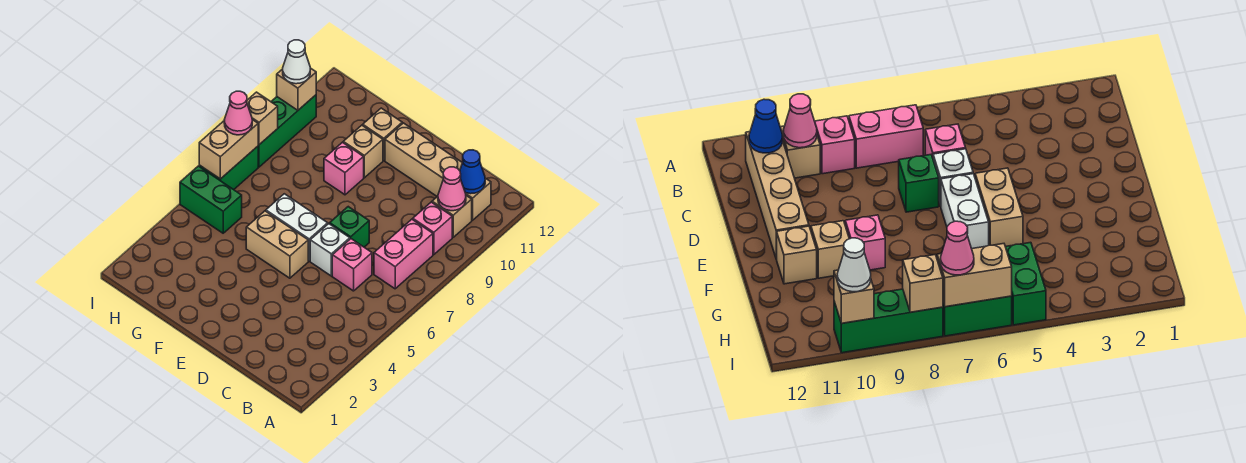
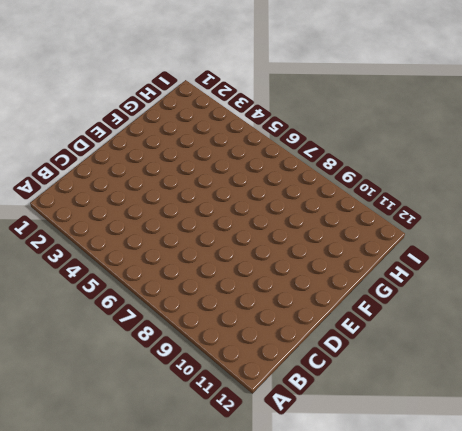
none -> pink brick B7:B8 level 1
none -> pink brick B9 level 1
none -> tan brick B10 level 1

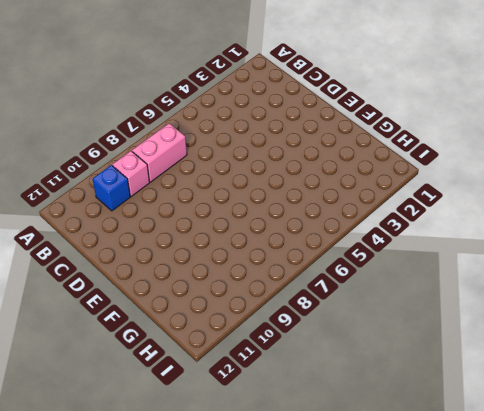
blue brick B10 level 1 -> tan brick B10 level 1
none -> tan brick B11:E11 level 1
none -> pink brick C6 level 1
none -> white brick D6 level 1

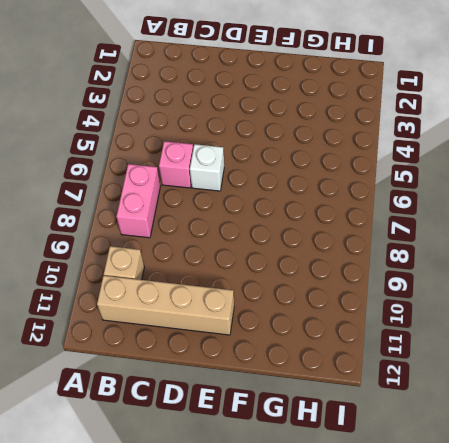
none -> pink brick B9 level 1
none -> green brick D7 level 1
none -> tan brick E5:F5 level 1

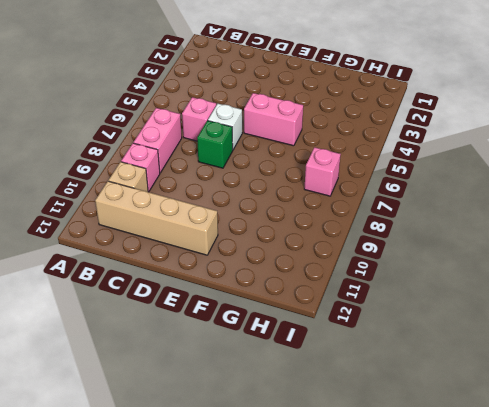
pink brick E5:F5 level 1 -> tan brick E5:F5 level 1
pink brick H7 level 1 -> pink brick F9 level 1
none -> white brick E6:F6 level 1
none -> tan brick F10 level 1
none -> tan brick F11 level 1

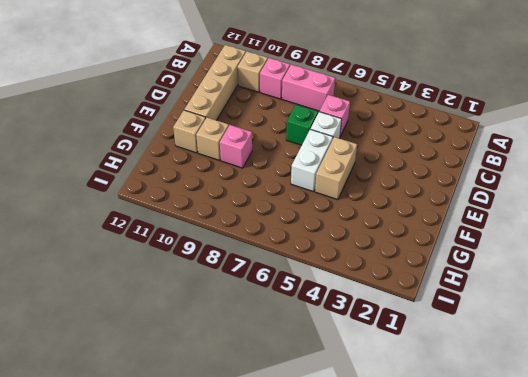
none -> green brick H5:I5 level 1
none -> green brick I6:I7 level 1
none -> green brick I8:I10 level 1

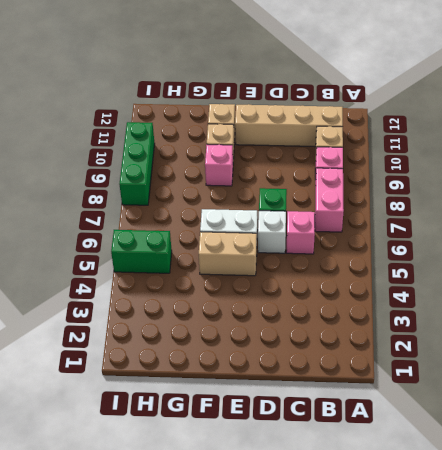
none -> green brick I6:I7 level 1
none -> pink cone B10 level 2
none -> blue cone B11 level 2

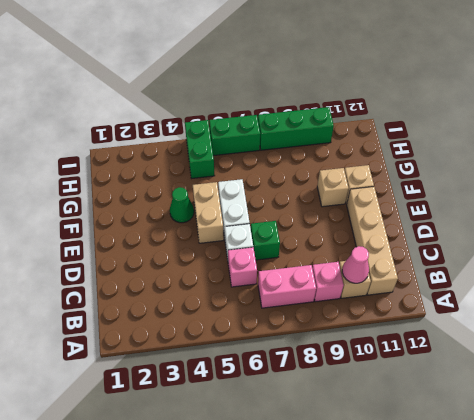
green cone F4 level 1 -> none
none -> pink brick F9 level 1
none -> blue cone B11 level 2
none -> tan brick I6:I7 level 2

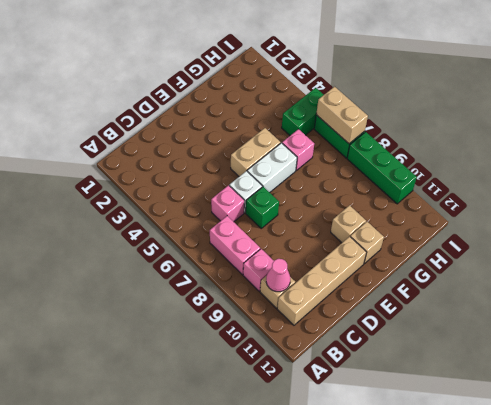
pink brick G6 level 1 -> pink brick F9 level 1
none -> blue cone B11 level 2
none -> tan brick I8 level 2
none -> tan brick I10 level 2

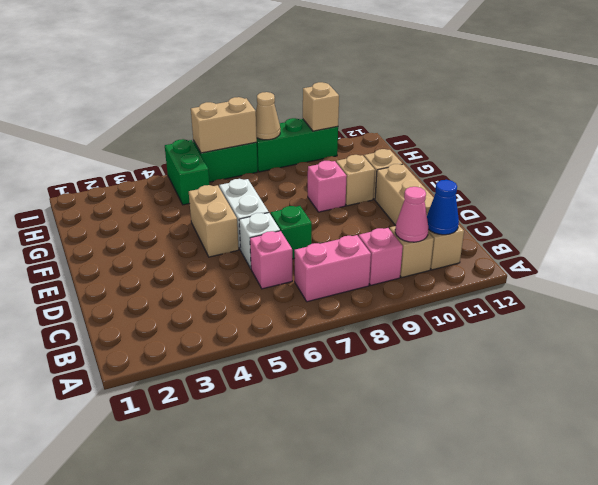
tan cone I8 level 2 -> tan brick I8 level 2
none -> pink cone I7 level 3
none -> white cone I10 level 3

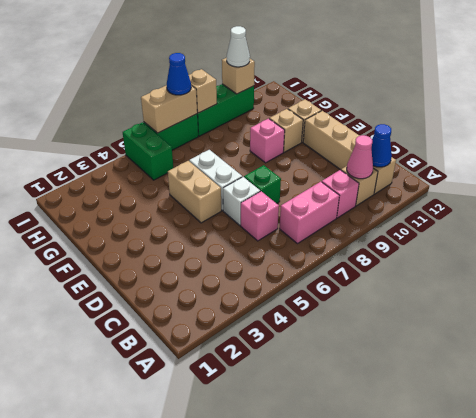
blue cone I7 level 3 -> pink cone I7 level 3

